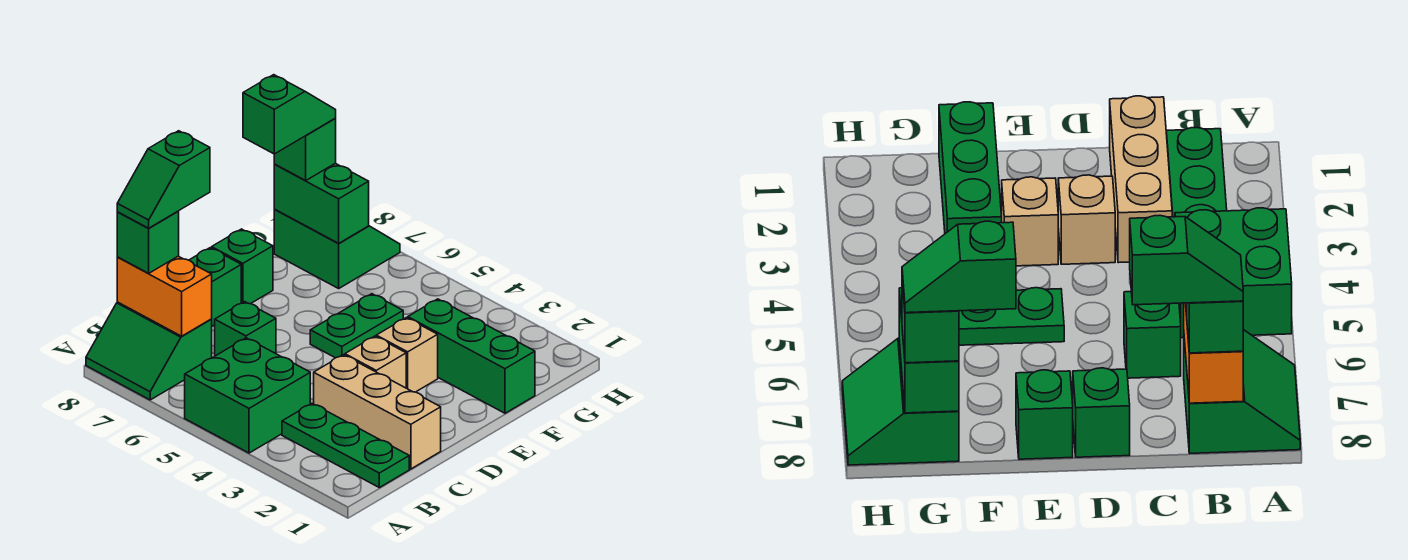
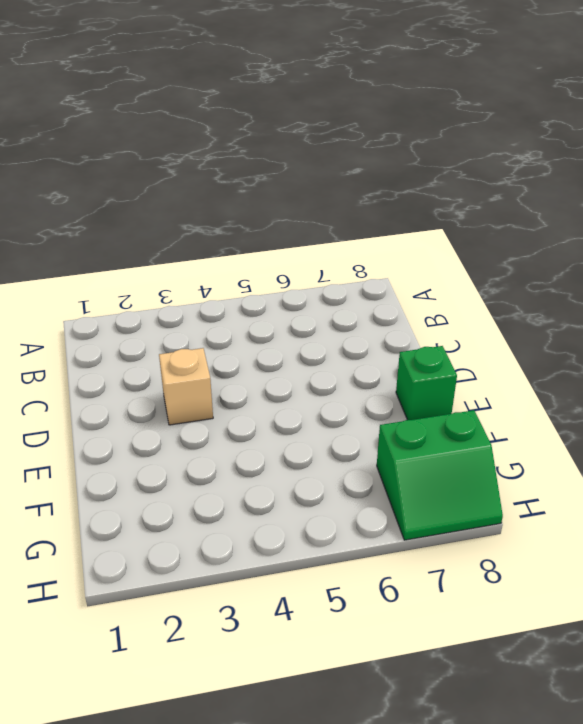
none -> green brick A4:B5 level 1
none -> green slope A7:B8 level 1 top B
none -> green plate B1:B3 level 1

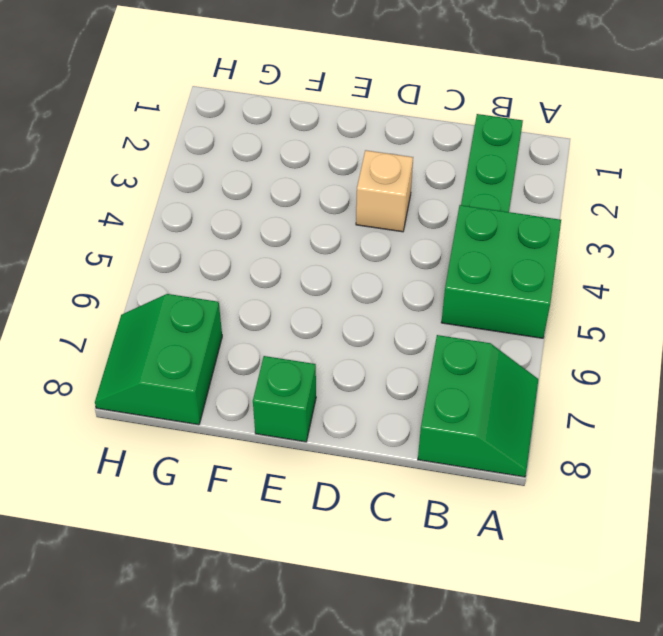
none -> tan brick C1:C3 level 1
none -> green brick C6 level 1
none -> green brick D8 level 1

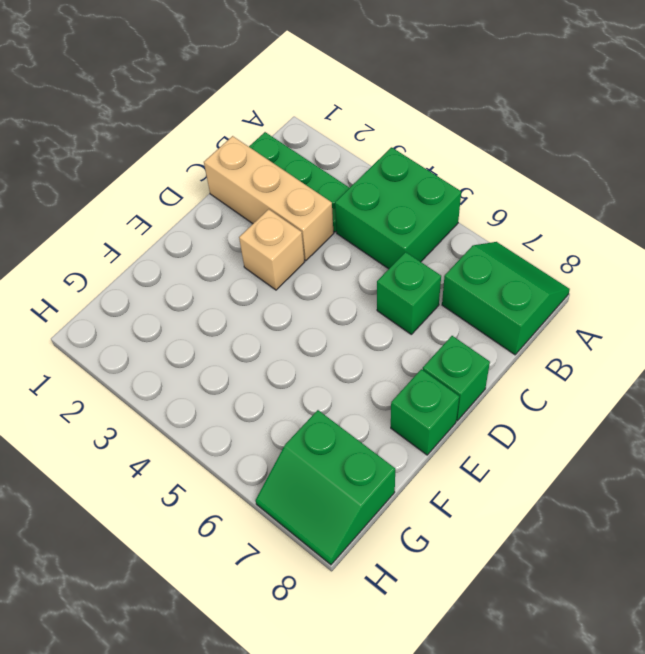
none -> tan brick E3 level 1
none -> green plate E5:F5 level 1
none -> green brick F1:F3 level 1

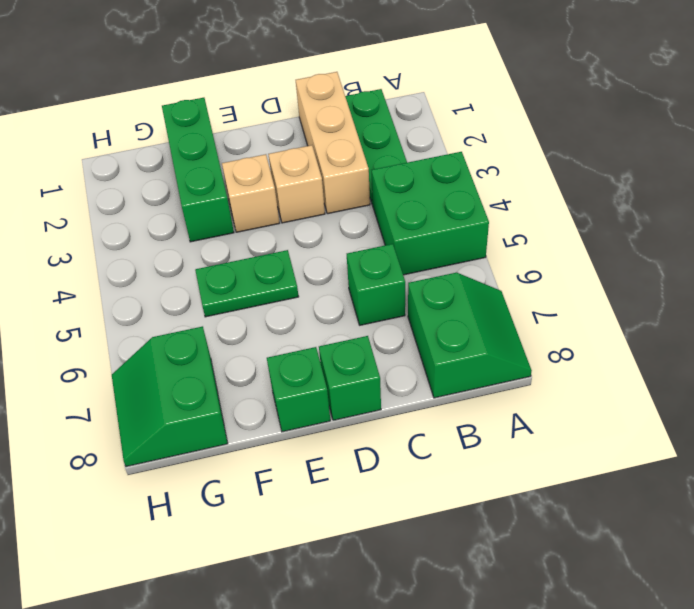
none -> orange brick B7:B8 level 2
none -> green brick G7:G8 level 2
none -> green brick B8 level 3

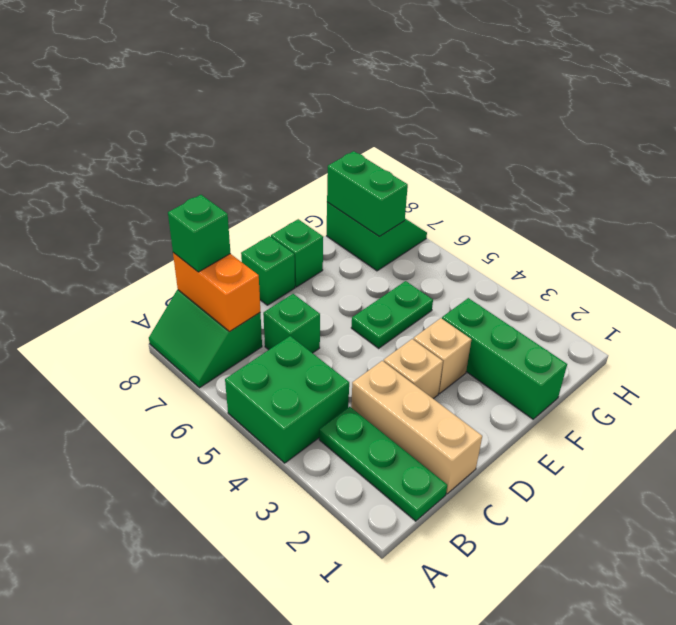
none -> green brick G8 level 3
none -> green slope B8:C8 level 4 top C
none -> green slope F8:G8 level 4 top F

